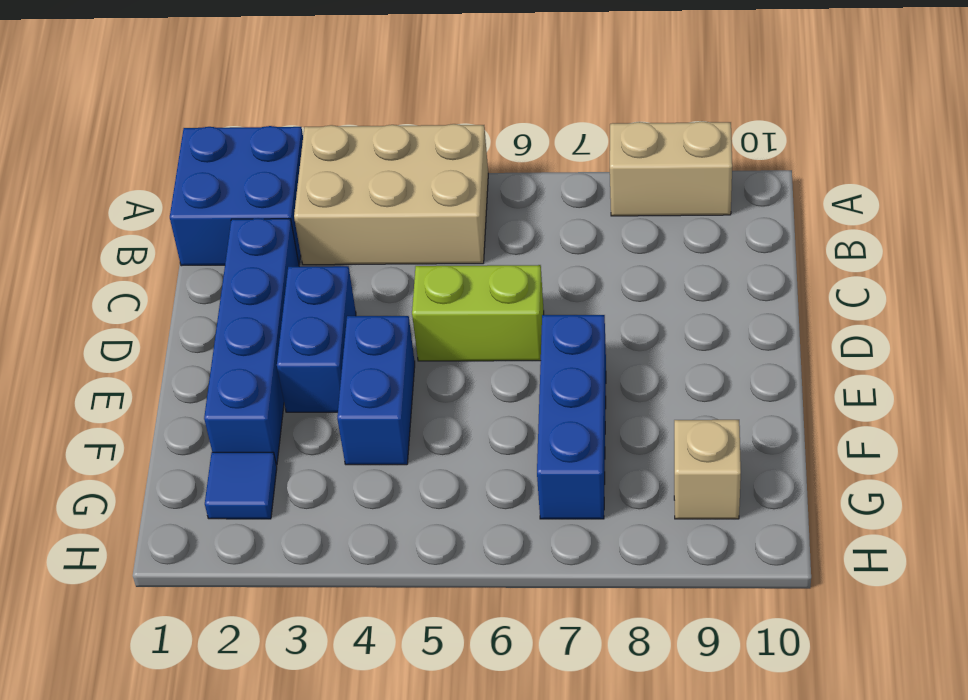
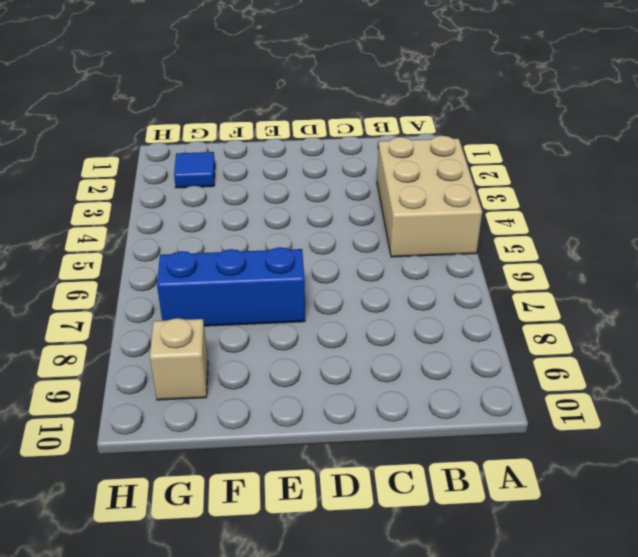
none -> blue brick A1:B2 level 1
none -> tan brick A8:A9 level 1

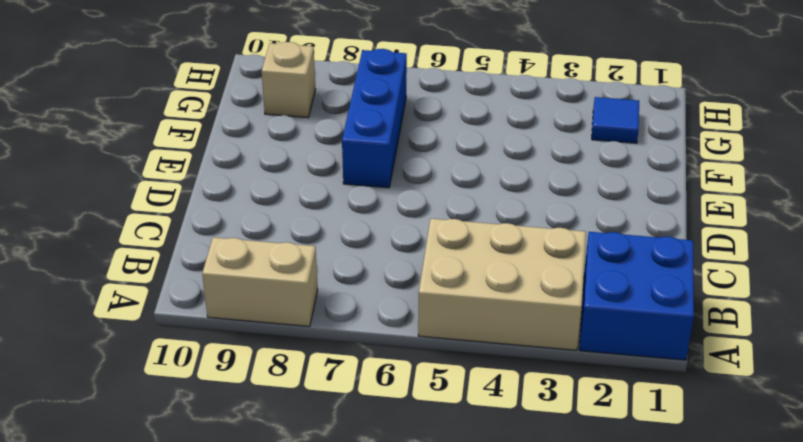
none -> blue brick C2:F2 level 1
none -> blue brick D3:E3 level 1

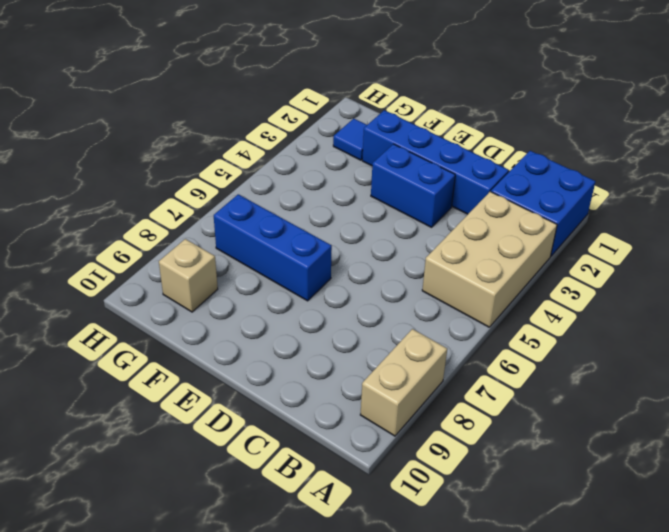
none -> lime brick D5:D6 level 1
none -> blue brick E4:F4 level 1

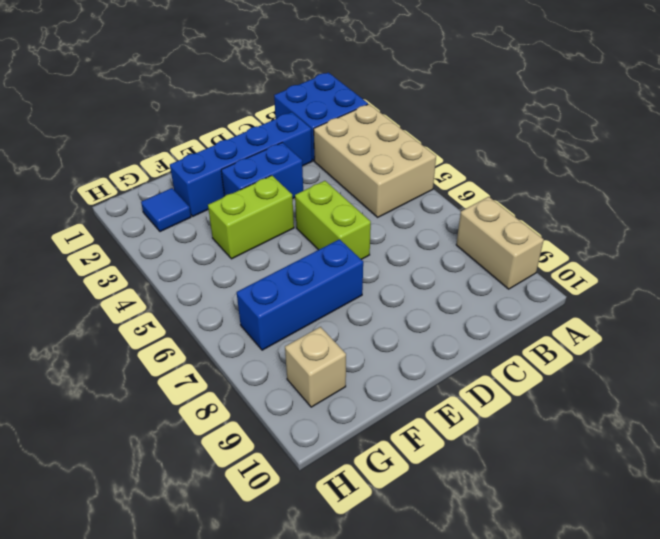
lime brick E4:F4 level 1 -> blue brick E4:F4 level 1

